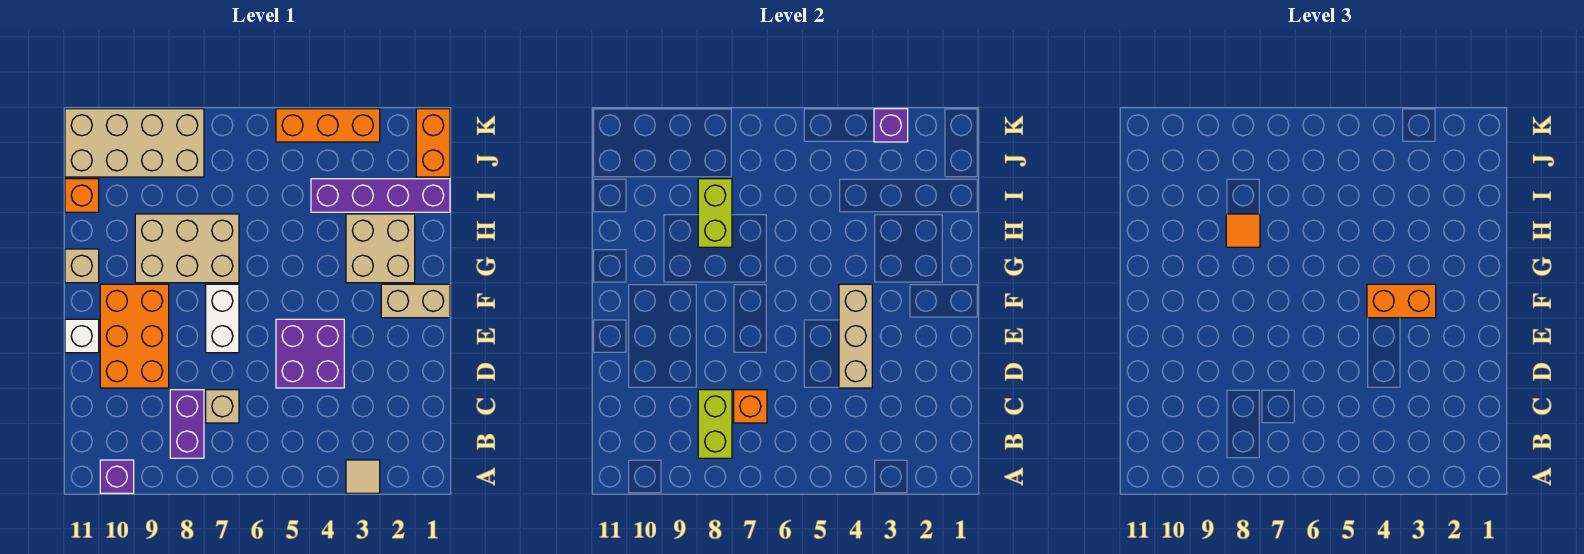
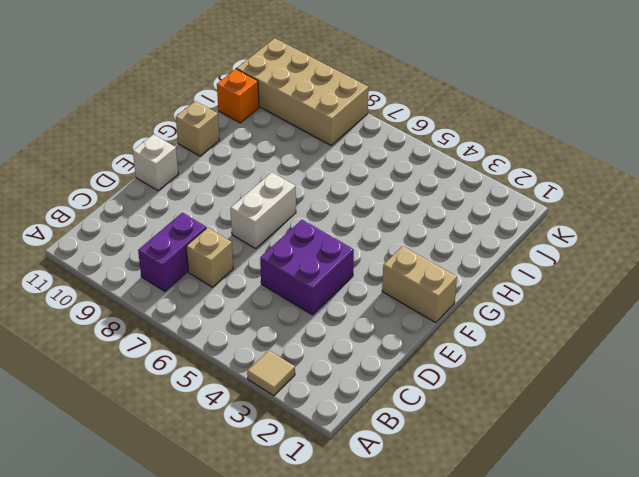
none -> purple brick A10 level 1
none -> orange brick D9:F10 level 1
none -> tan brick G2:H3 level 1

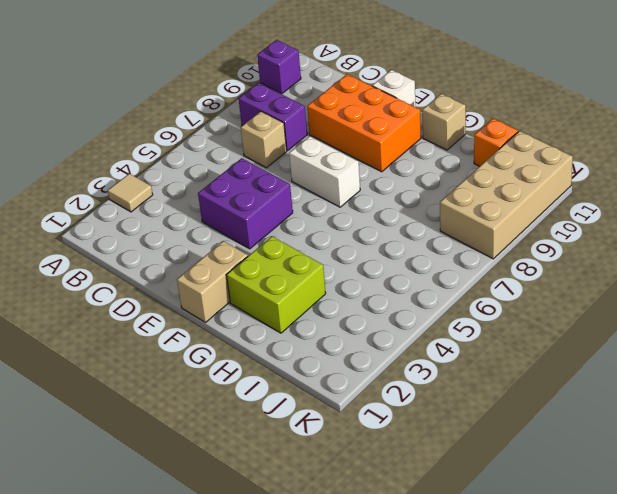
lime brick G2:H3 level 1 -> tan brick G2:H3 level 1
none -> tan brick G7:H9 level 1
none -> purple brick I1:I4 level 1
none -> orange brick J1:K1 level 1

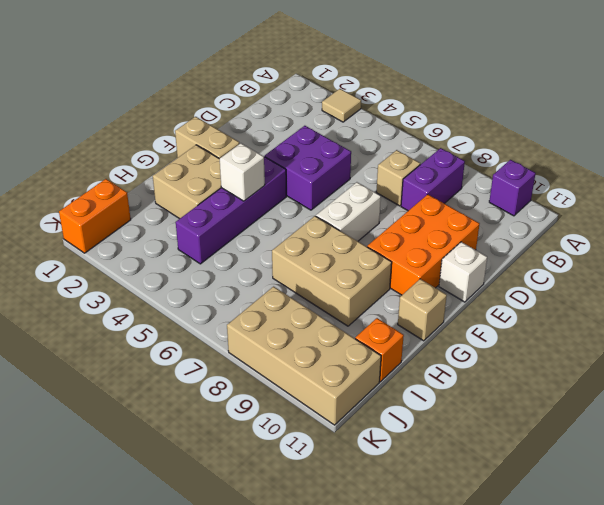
purple brick F4:I4 level 1 -> purple brick I1:I4 level 1
white brick G4 level 2 -> none
none -> orange brick K3:K5 level 1
none -> lime brick B8:C8 level 2
none -> orange brick C7 level 2

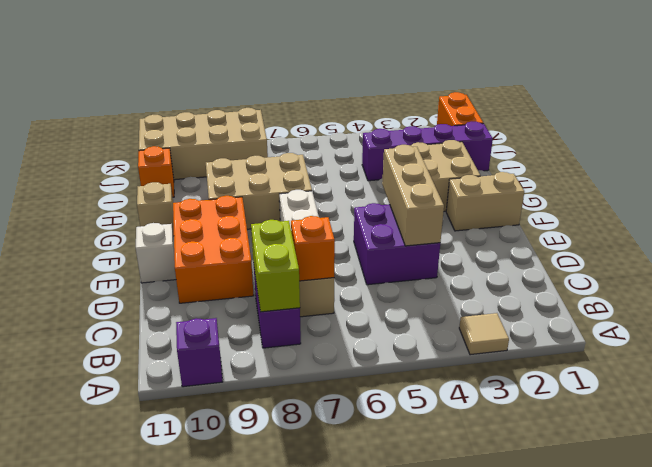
none -> orange brick K3:K5 level 1
none -> lime brick H8:I8 level 2
none -> purple brick K3 level 2

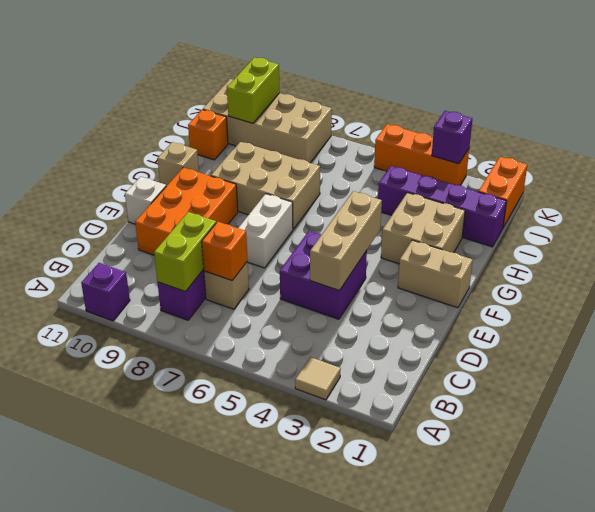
lime brick J10:K10 level 2 -> lime brick H8:I8 level 2
none -> orange brick F3:F4 level 3
none -> orange tile H8 level 3

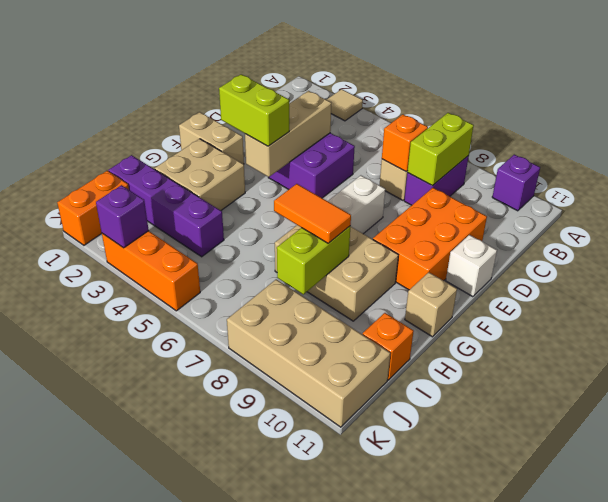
lime brick F3:F4 level 3 -> orange brick F3:F4 level 3
orange tile H7:H8 level 3 -> orange tile H8 level 3

